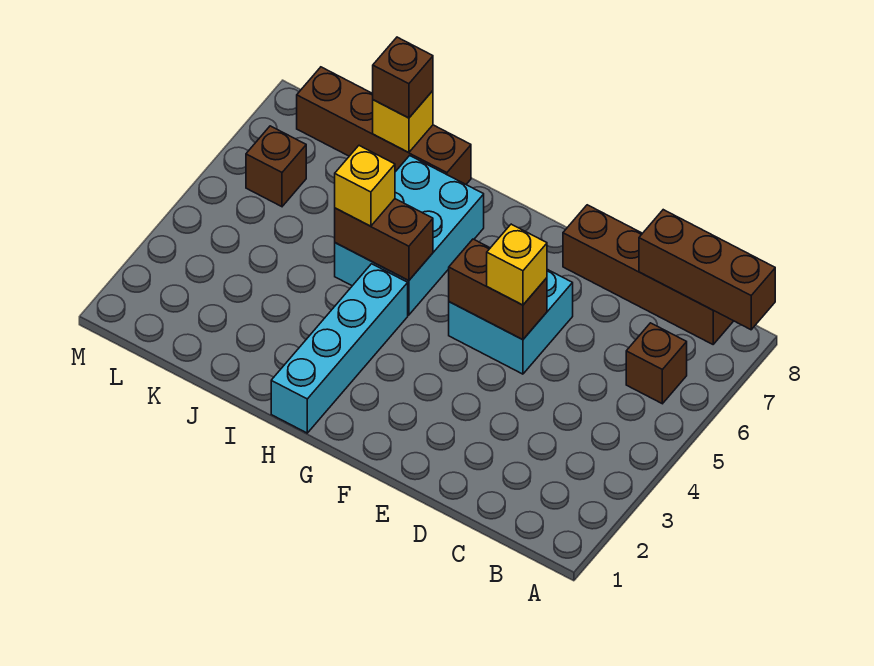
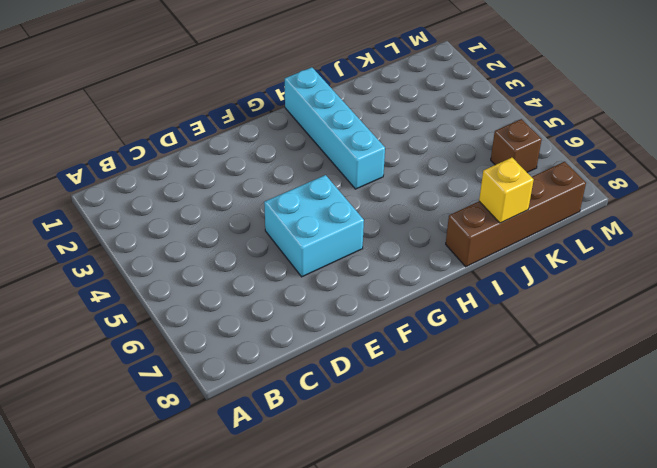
none -> brown brick B6 level 1
none -> brown brick B8:E8 level 1
none -> cyan brick H5:I7 level 1

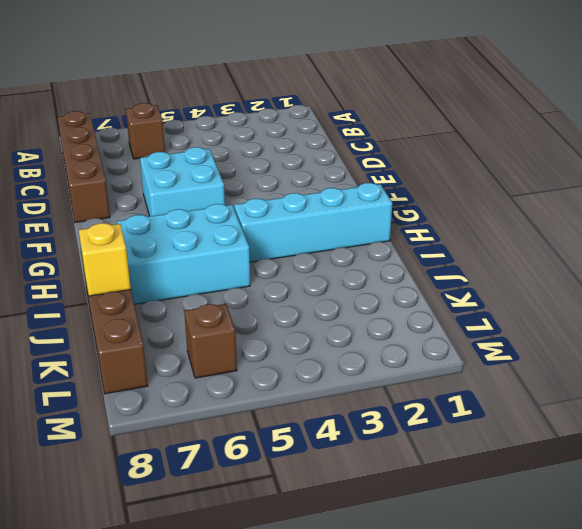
none -> brown brick A8:C8 level 2
none -> brown brick E5:F5 level 2
none -> brown brick H5:I5 level 2

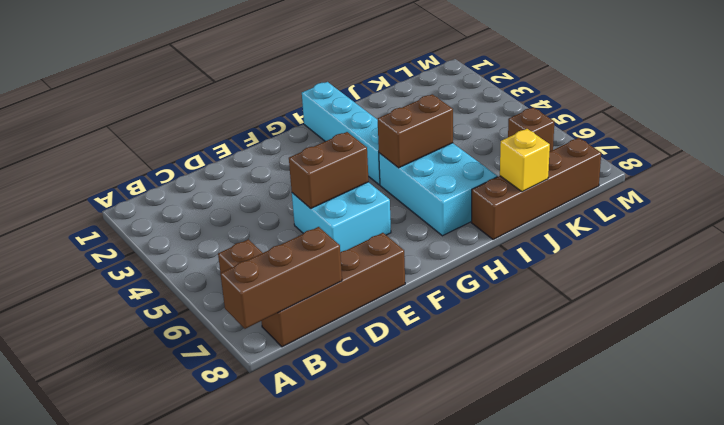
none -> yellow brick E5 level 3
none -> yellow brick I5 level 3
none -> brown brick J8 level 3

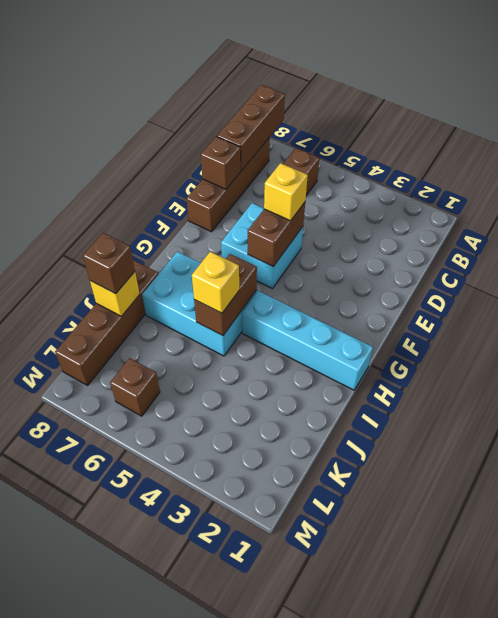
brown brick D8 level 2 -> none

